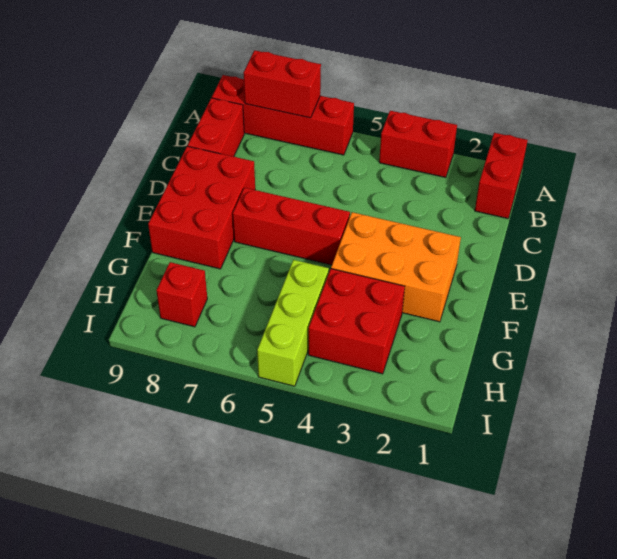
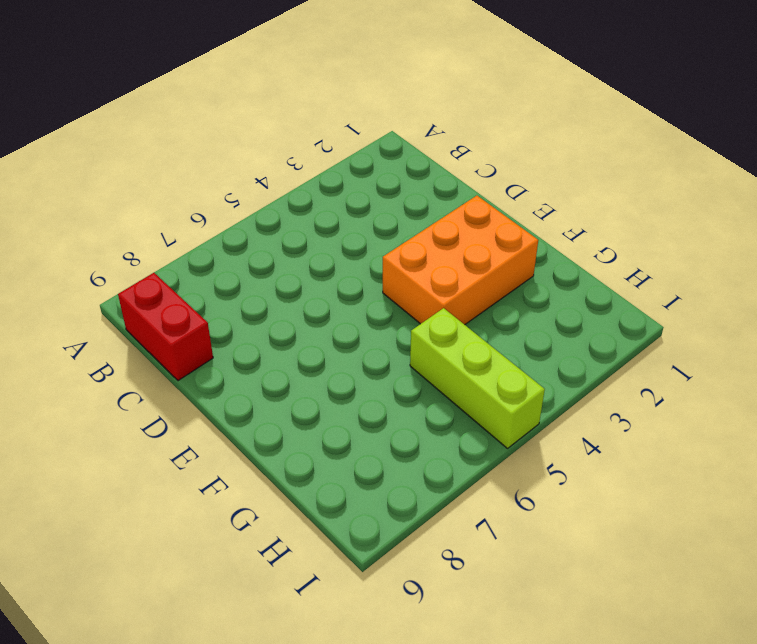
none -> red brick A1:B1 level 1
none -> red brick A3:A4 level 1

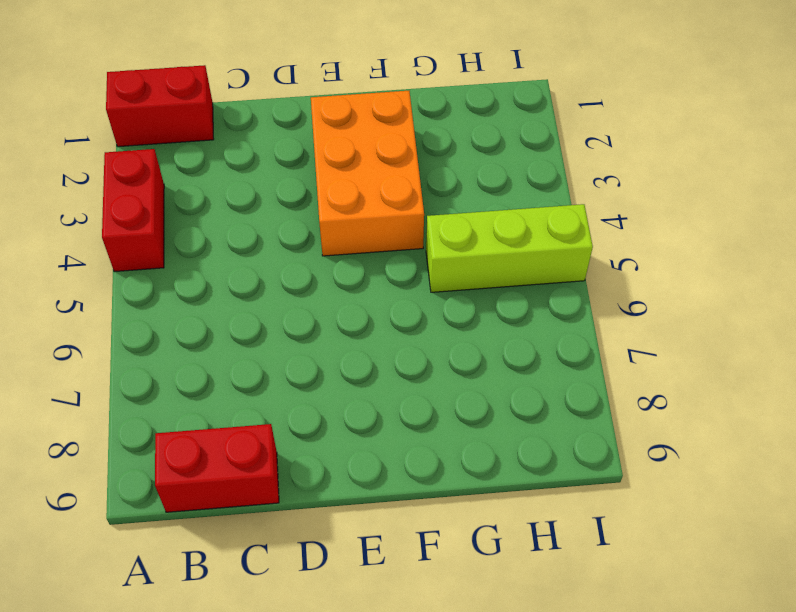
none -> red brick A6:A9 level 1
none -> red brick D8:F9 level 1

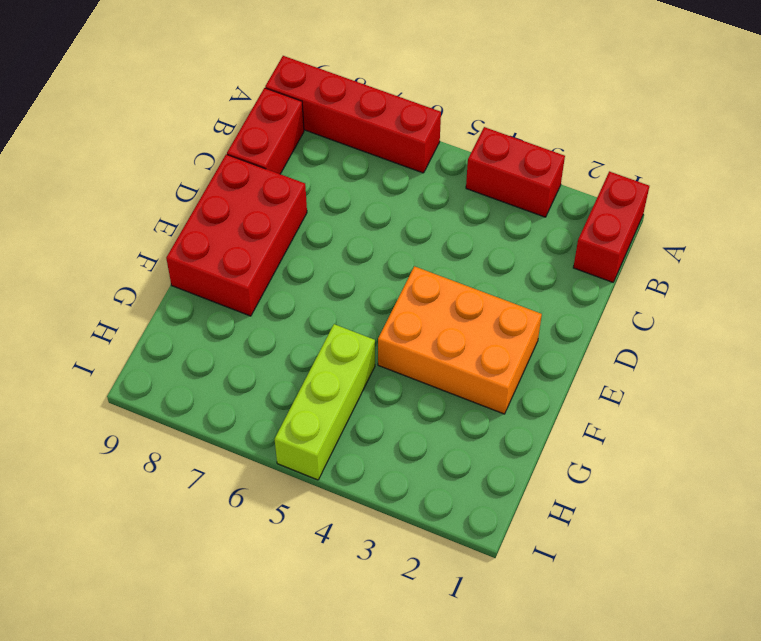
none -> red brick E5:E7 level 1
none -> red brick G3:H4 level 1

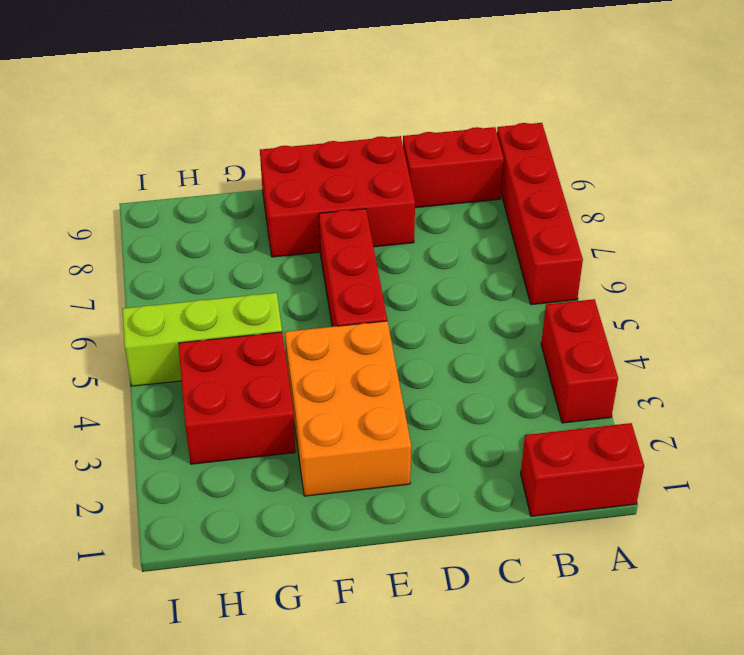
none -> red brick H8 level 1
none -> red brick A7:A8 level 2

